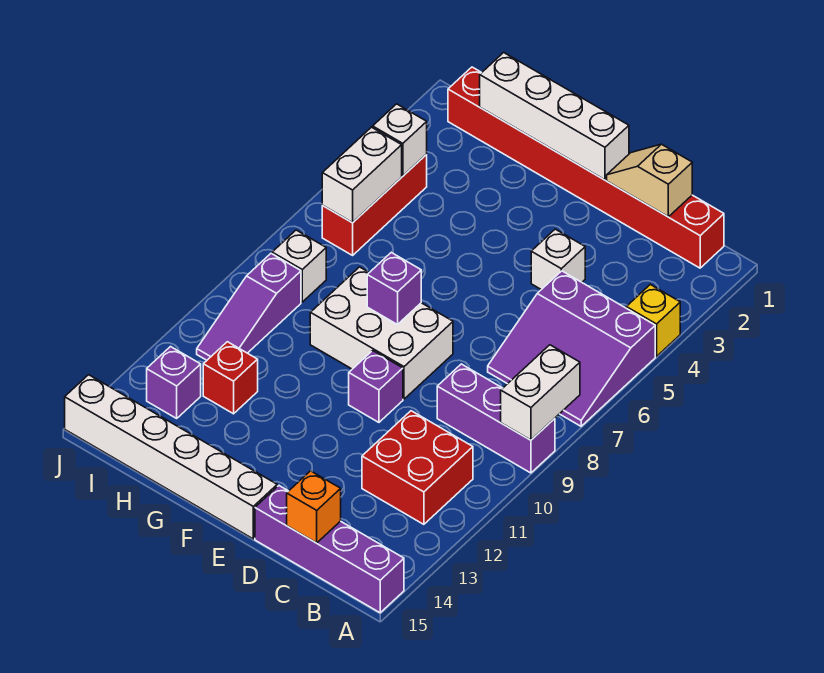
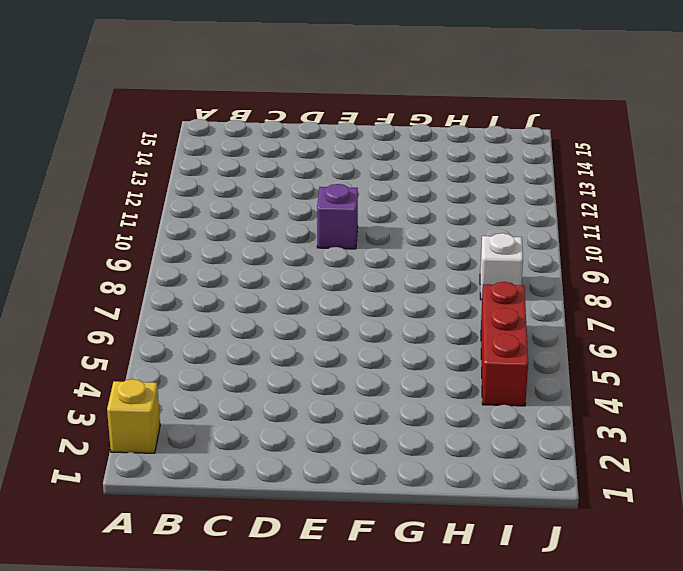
yellow brick A2 level 1 -> yellow brick A4 level 1
none -> purple slope A5:C7 level 1 top 5
none -> purple brick A9:C9 level 1
none -> purple brick A15:D15 level 1

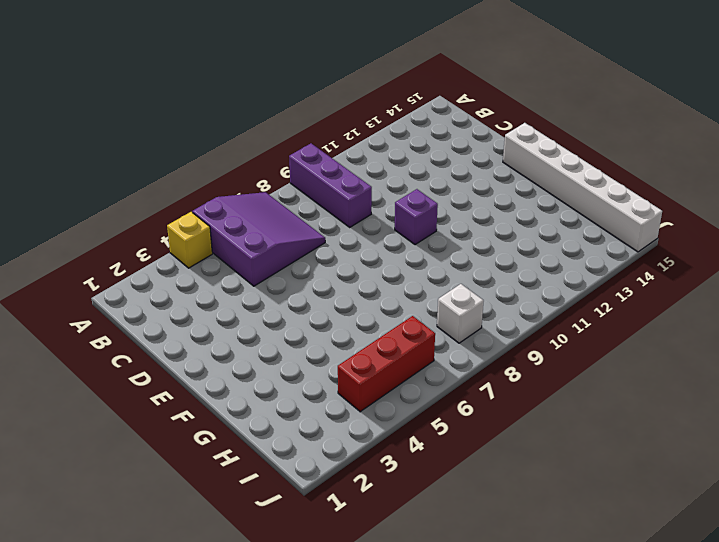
none -> purple brick A15:D15 level 1
none -> red brick B1:I1 level 1
none -> red brick B11:C12 level 1

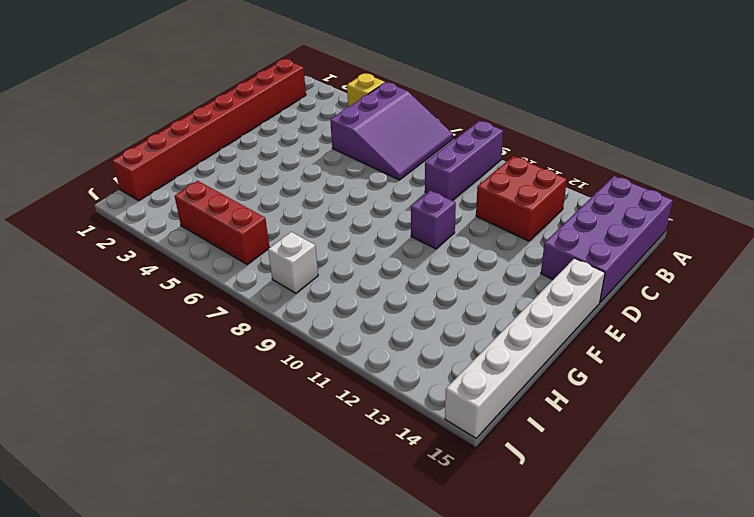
purple brick A14:D15 level 1 -> purple brick A15:D15 level 1
none -> white brick D4 level 1
none -> white brick E8:G9 level 1
none -> red brick H12 level 1

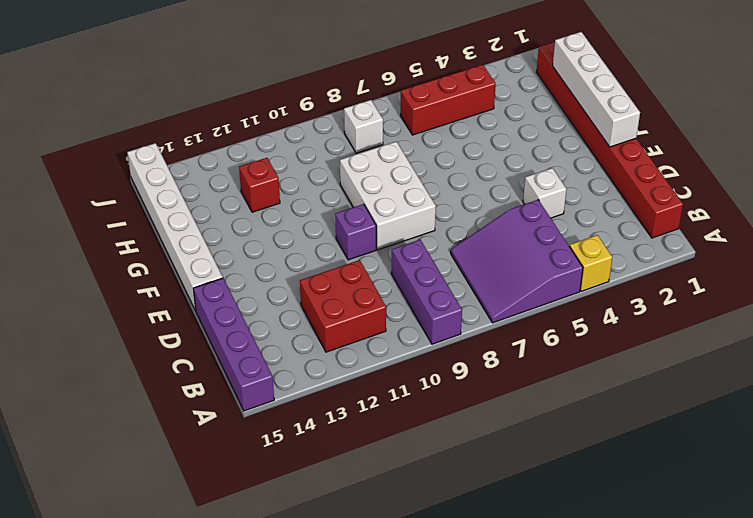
none -> purple slope I9:I11 level 1 top 9
none -> purple brick I13 level 1
none -> white brick A8:A9 level 2

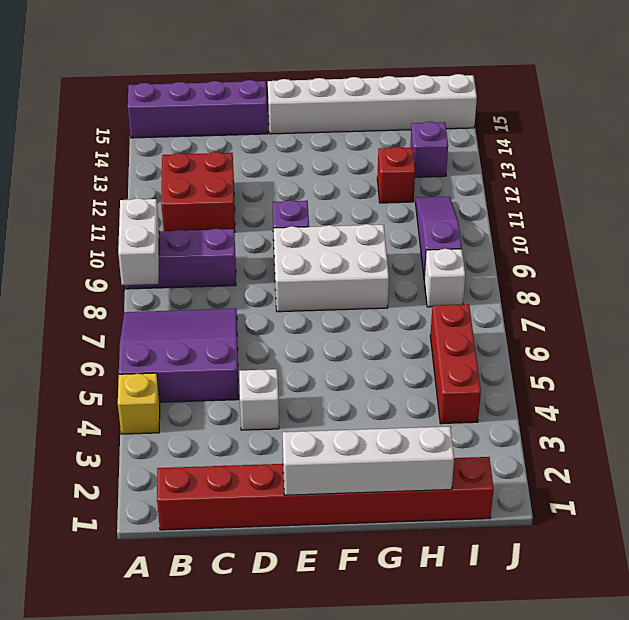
none -> tan slope C1:D1 level 2 top C
none -> orange brick C15 level 2
none -> purple brick F8 level 2

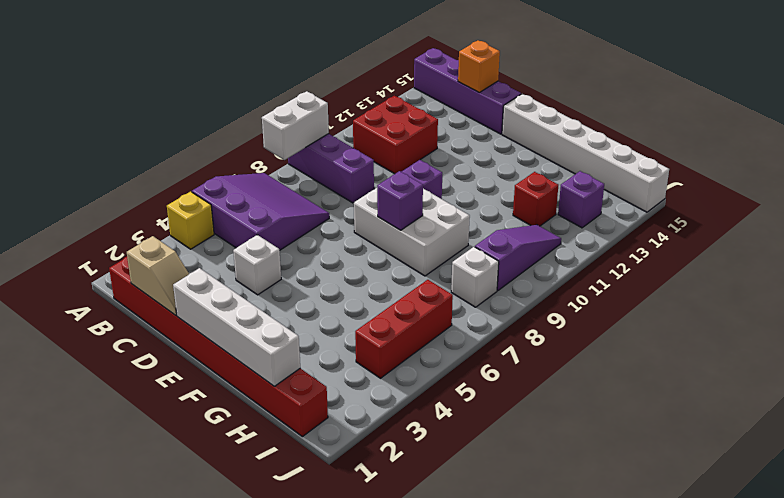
none -> white brick I4 level 2
none -> white brick I5:I6 level 2

